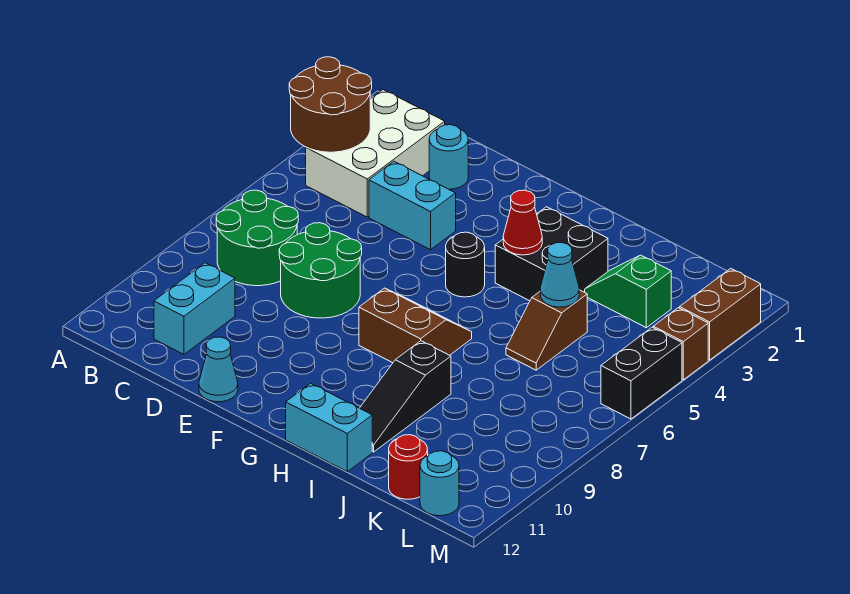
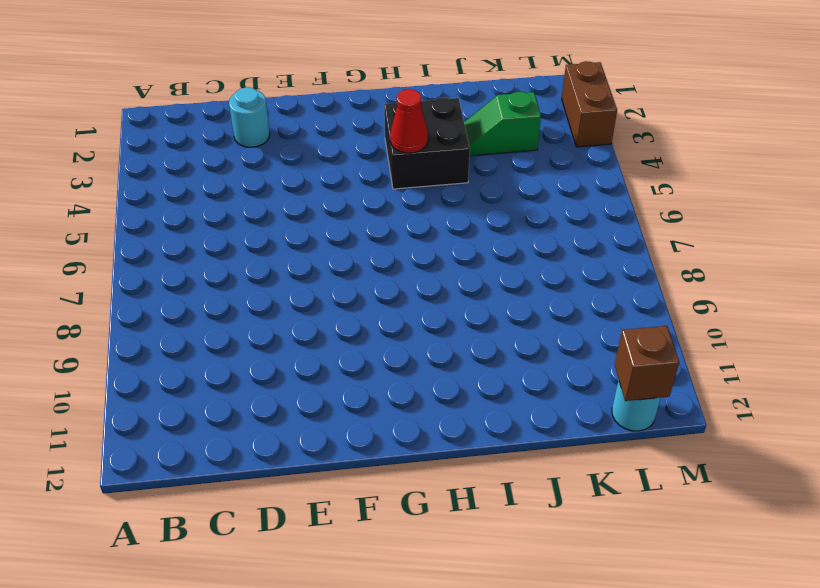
brown brick L12 level 2 -> brown brick M4 level 1
none -> white brick B2:C4 level 1
none -> green round brick B7:C8 level 1
none -> cyan brick C10:C11 level 1

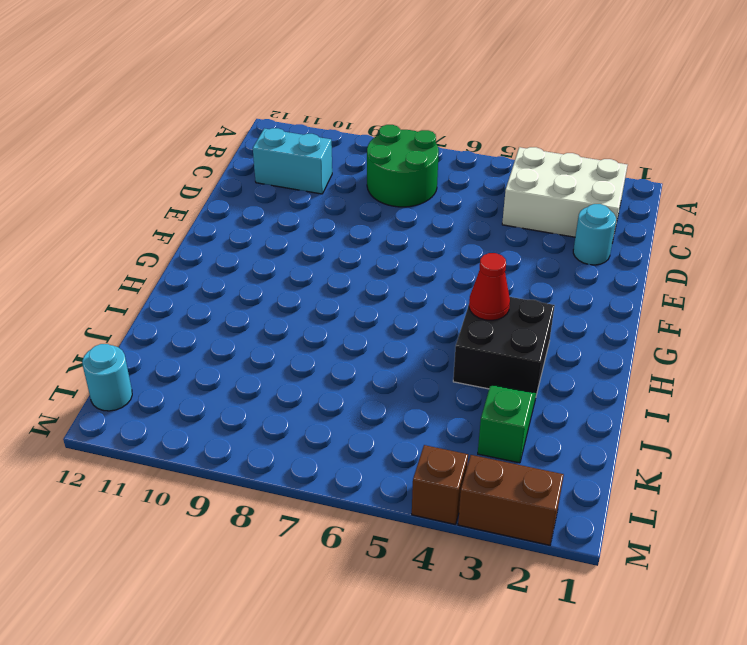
none -> cyan brick D4:E4 level 1
none -> green round brick D7:E8 level 1
none -> cyan cone E12 level 1

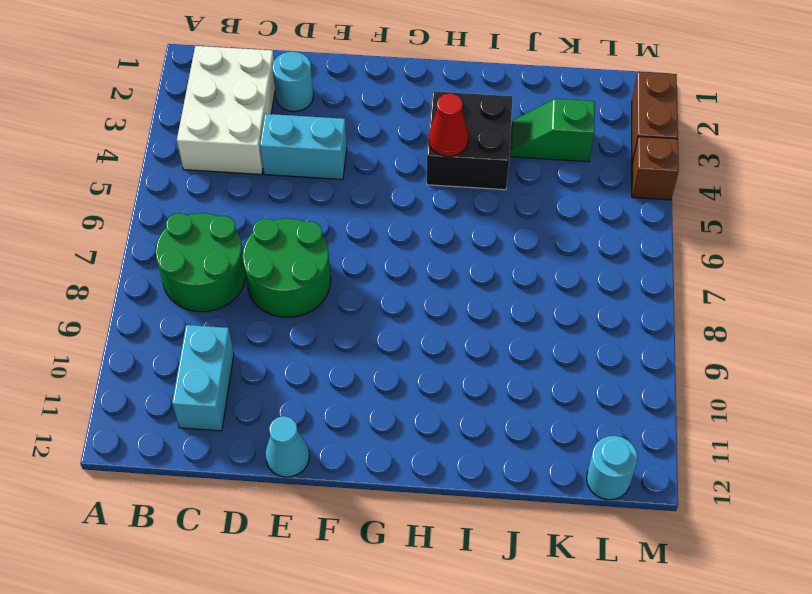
none -> black round brick G5 level 1
none -> brown slope G7:H8 level 1 top 8
none -> cyan brick H12:I12 level 1

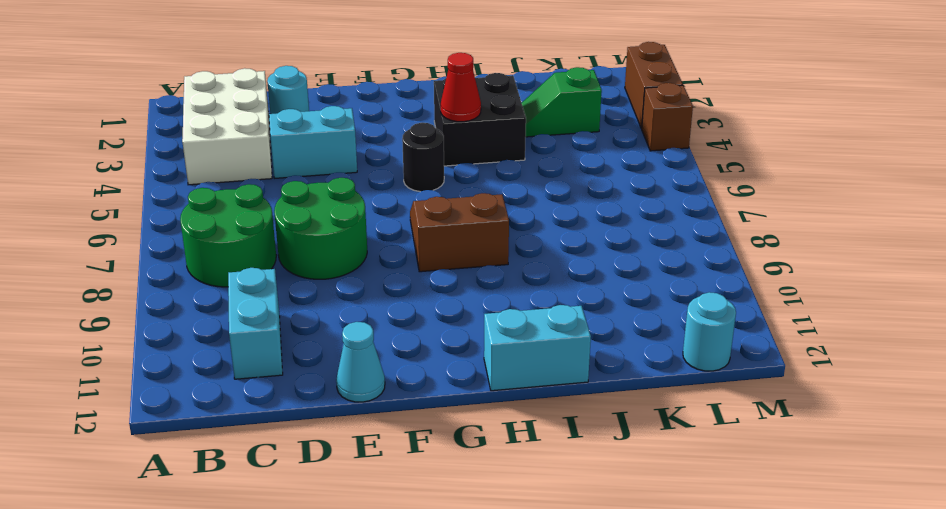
none -> black slope I9:I11 level 1 top 9
none -> brown slope J5:J6 level 1 top 5
none -> red round brick K12 level 1

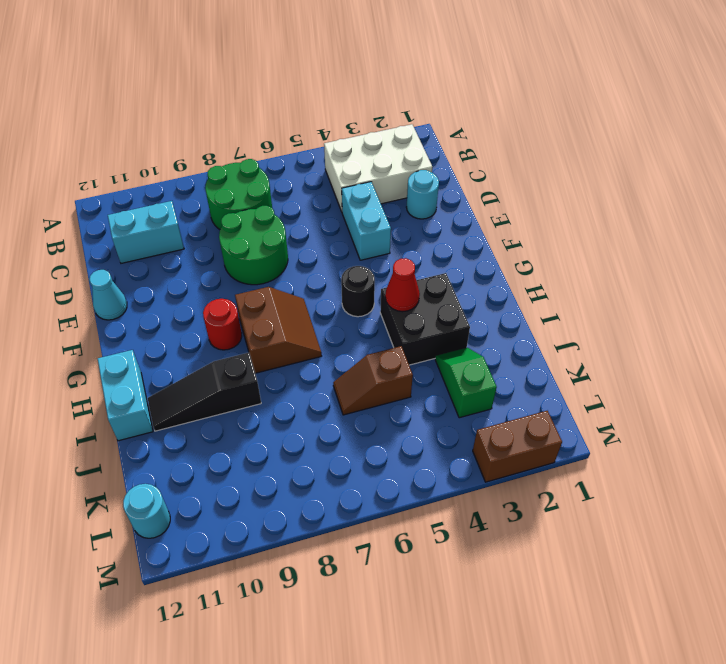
red round brick G9 level 1 -> red round brick K12 level 1
none -> brown brick M4 level 1
none -> black brick M5:M6 level 1
none -> brown round brick A3:B4 level 2

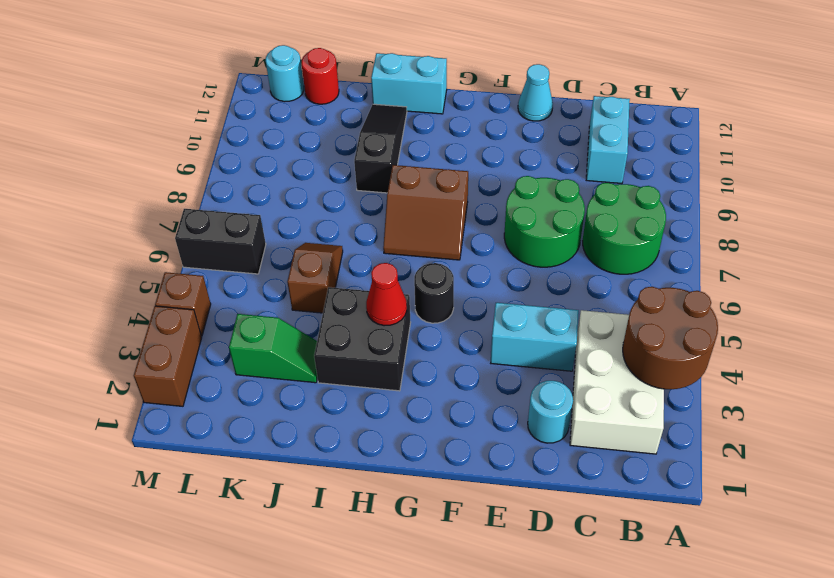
black brick L6:M6 level 1 -> black brick M5:M6 level 1
none -> cyan cone J5 level 2

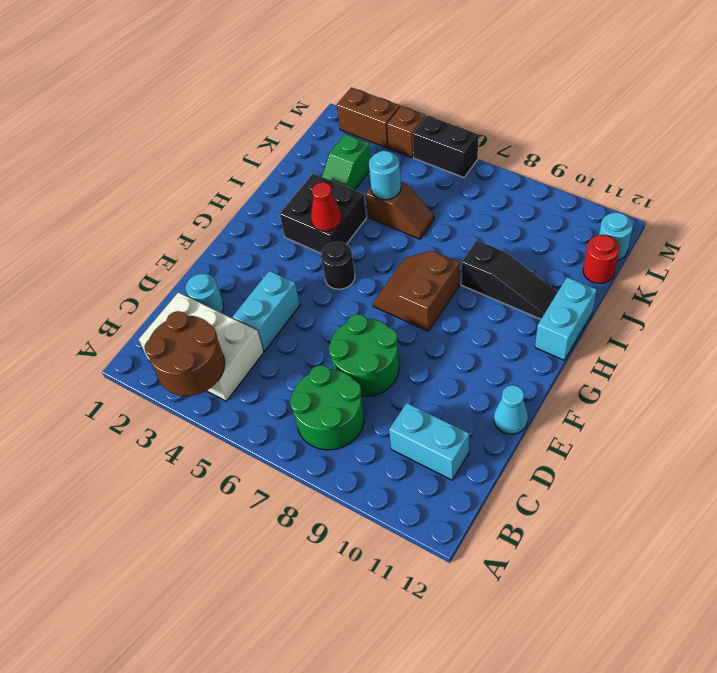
cyan round brick J5 level 2 -> cyan cone J5 level 2

